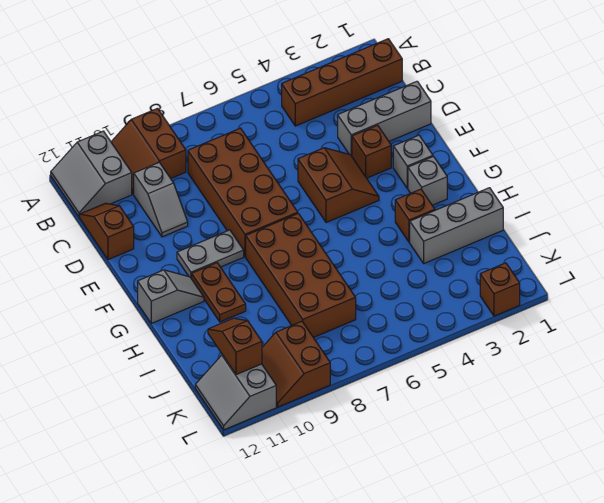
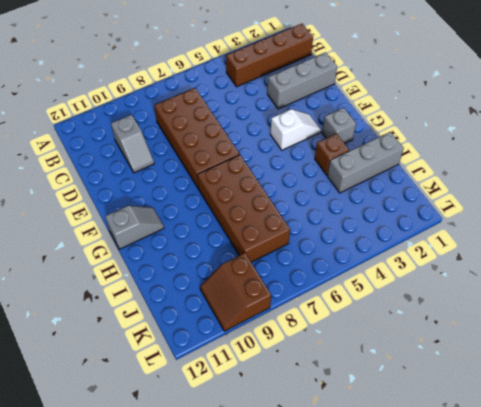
white slope F3:F4 level 1 top 4 -> brown slope E4:F5 level 1 top 5
none -> brown slope A9:B10 level 1 top 9
none -> grey slope A11:B12 level 1 top 11
none -> brown slope C12:D12 level 1 top D

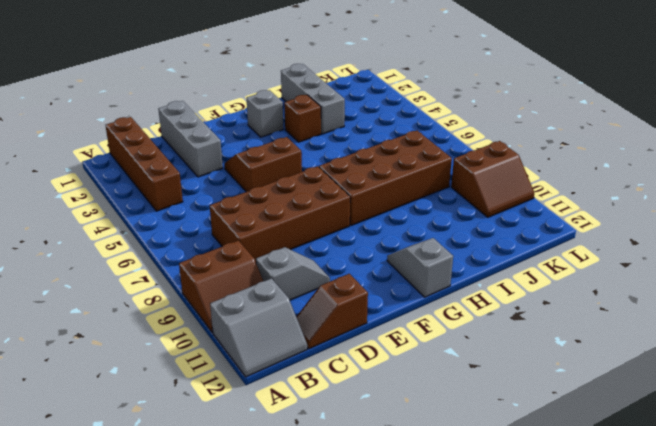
none -> brown brick E3 level 1
none -> grey brick F2 level 1
none -> grey plate F9:F10 level 1

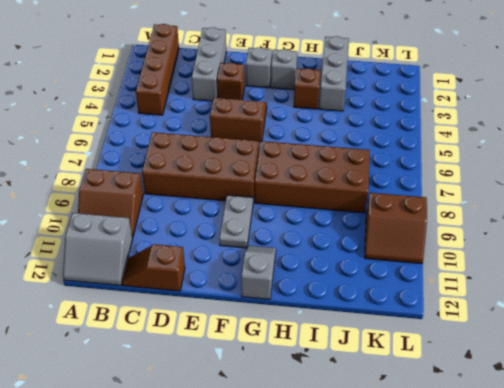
none -> grey slope C10:D10 level 1 top C
none -> brown plate G10:H10 level 1
none -> grey slope K11:L12 level 1 top 11

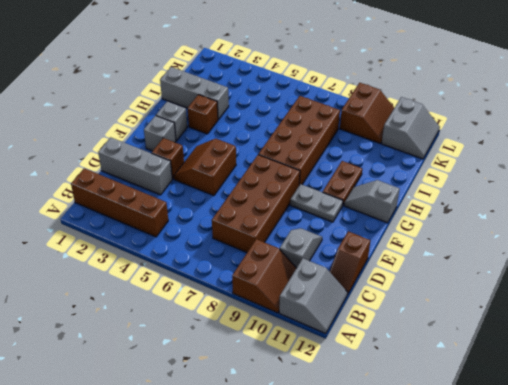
none -> brown brick L2 level 1
none -> brown slope J11:K11 level 2 top K

